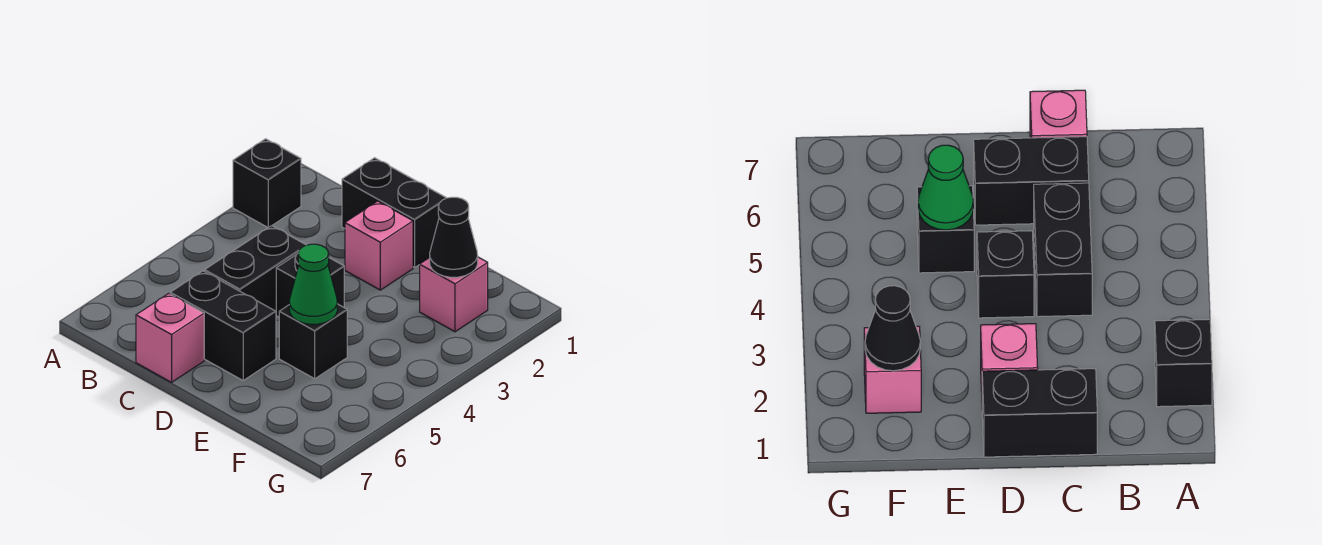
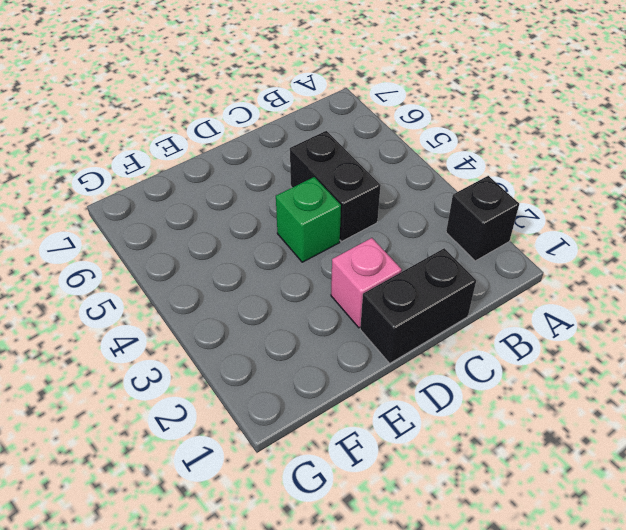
green brick D4 level 1 -> black brick D4 level 1
none -> black brick C6:D6 level 1
none -> pink brick C7 level 1

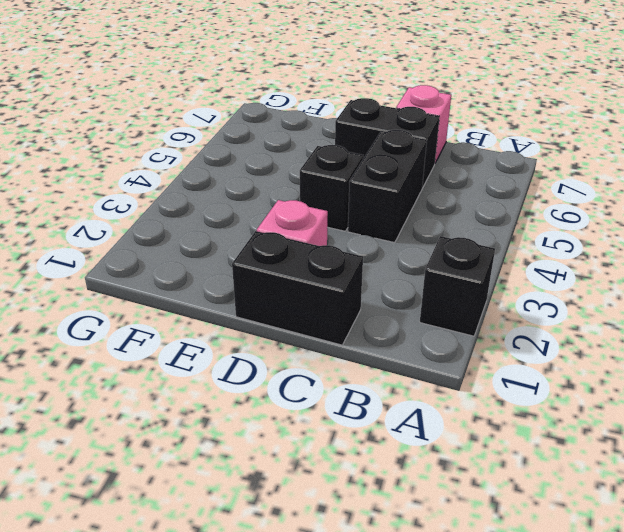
none -> black brick E5 level 1
none -> pink brick F2 level 1

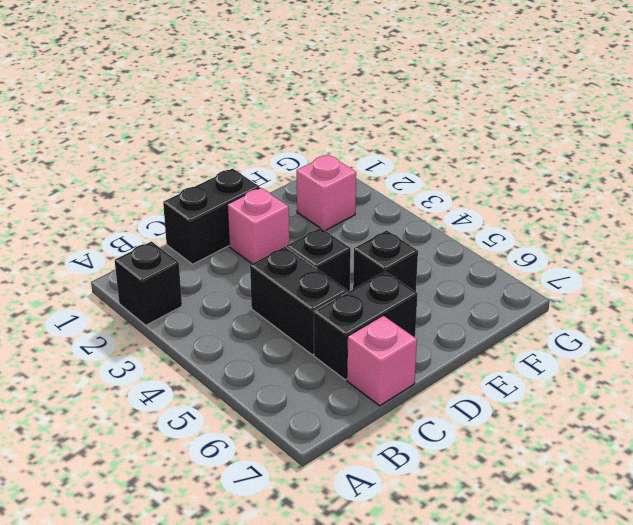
none -> green cone E5 level 2
none -> black cone F2 level 2

